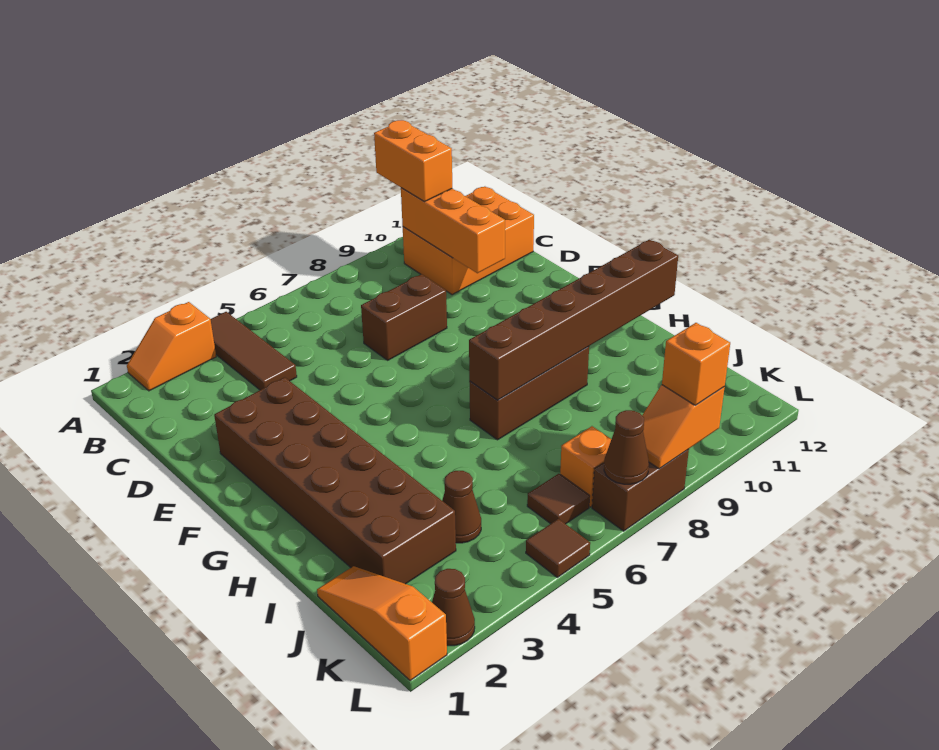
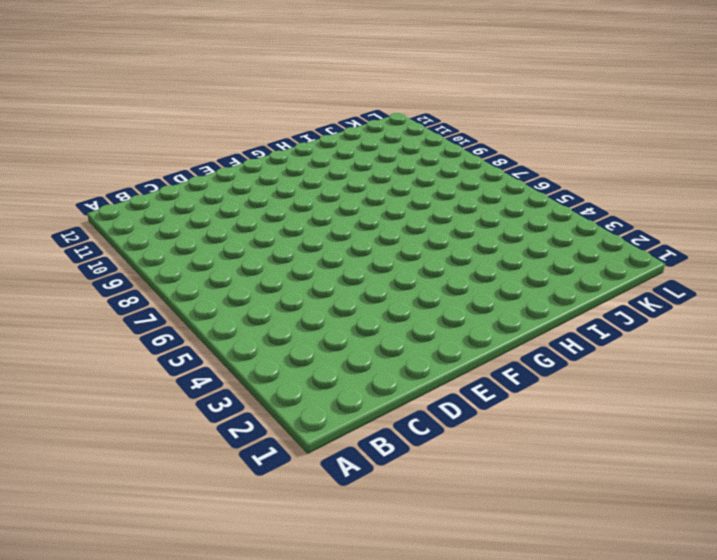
none -> orange slope A2:A3 level 1 top 3
none -> brown tile A4:C4 level 1
none -> orange brick B10:C12 level 1

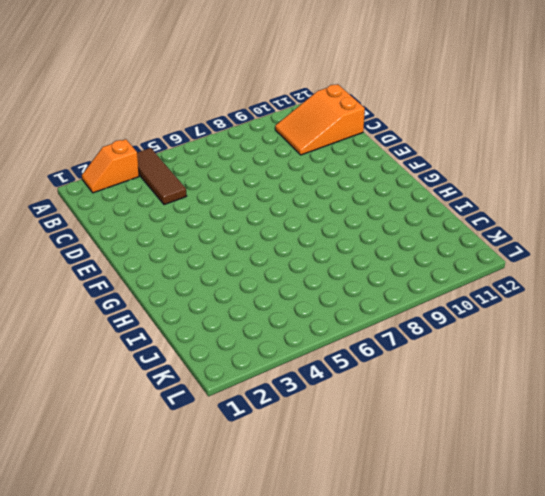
orange slope B10:C12 level 1 top 12 -> orange brick B10:C12 level 1
none -> brown brick D7:D8 level 1
none -> brown brick E2:J3 level 1
none -> brown brick H7:H9 level 1

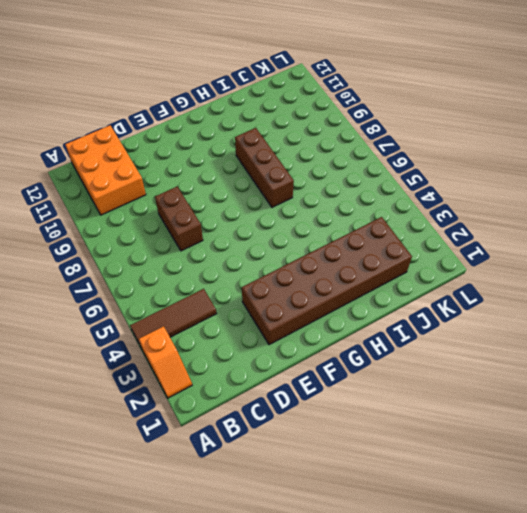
none -> orange slope J1:L1 level 1 top L
none -> brown cone J4 level 1
none -> brown tile K6 level 1

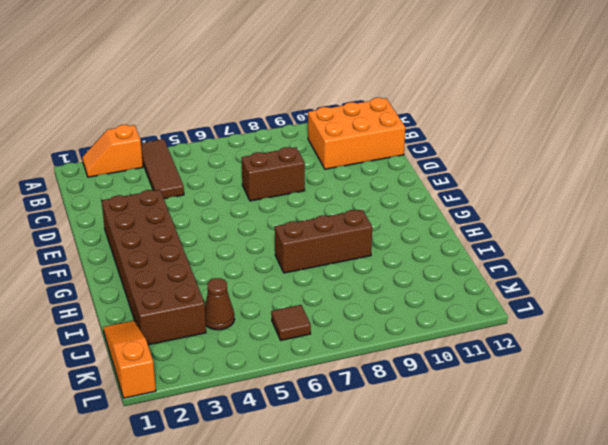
none -> orange brick K7 level 1
none -> brown cone L2 level 1
none -> brown tile L5 level 1

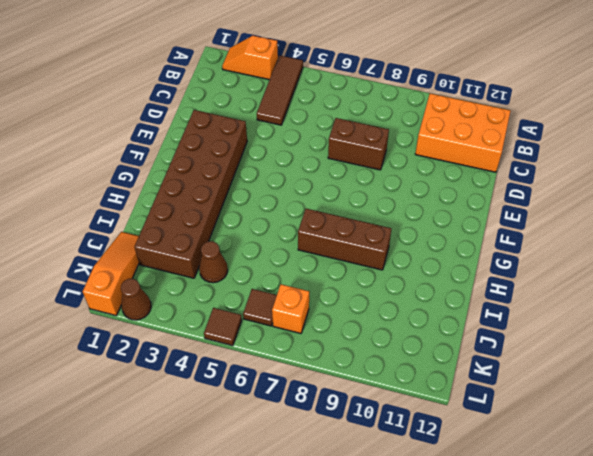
none -> brown brick L7:L8 level 1
none -> orange brick B10:D10 level 2
none -> brown brick H7:H12 level 2

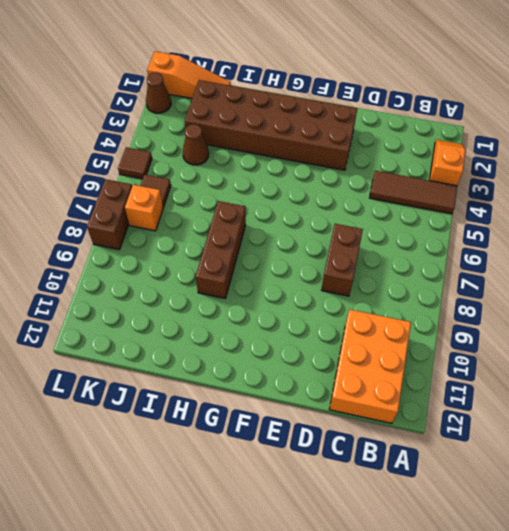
none -> orange brick B10:D10 level 2
none -> brown brick H7:H12 level 2
none -> brown cone L7 level 2

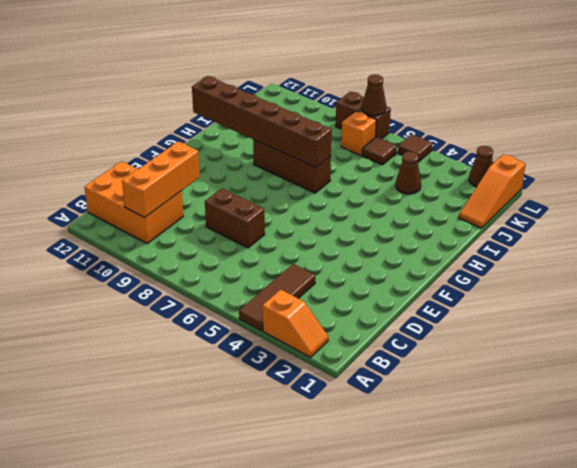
none -> brown brick E2:J3 level 1
none -> orange slope L8:L9 level 2 top 9
none -> orange brick A10:B10 level 3

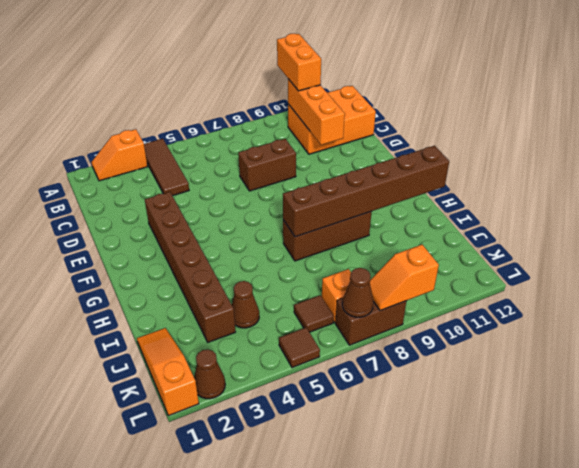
brown brick E3:J3 level 1 -> brown brick E2:J3 level 1
none -> orange brick L9 level 3

